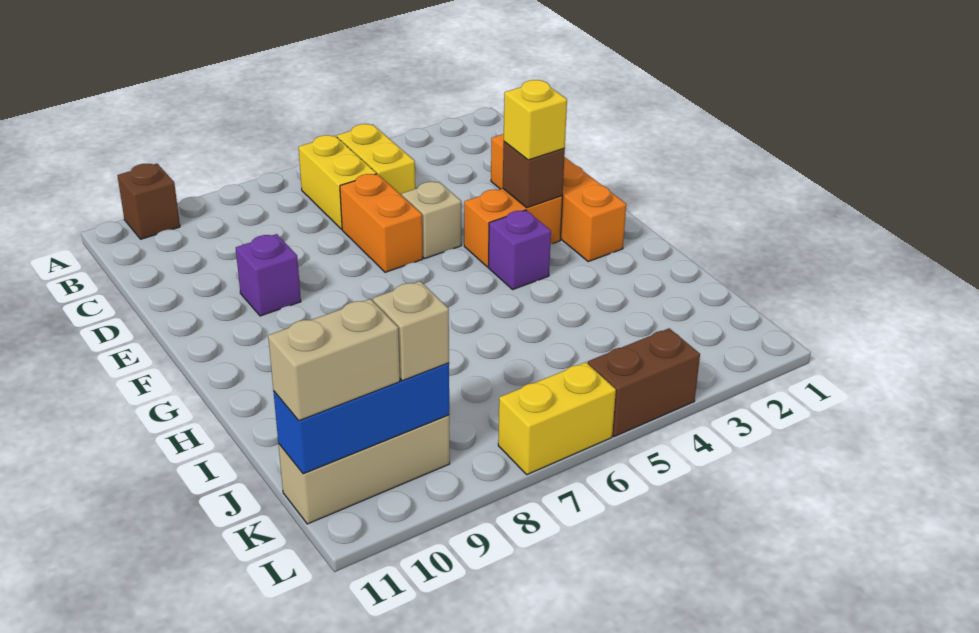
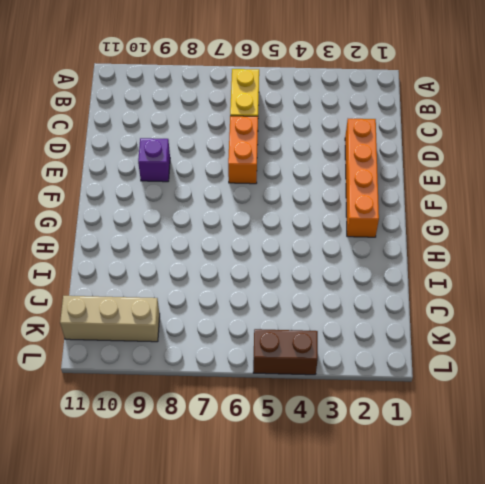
none -> brown brick A10 level 1
none -> yellow brick B5:C5 level 1
none -> tan brick E5 level 1

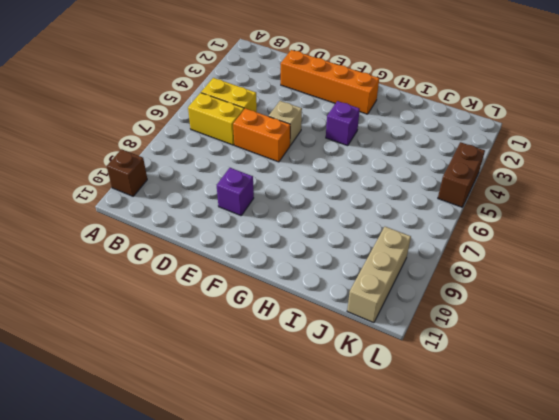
none -> orange brick F3:F4 level 1
none -> yellow brick L6:L7 level 1
none -> brown brick F3 level 2

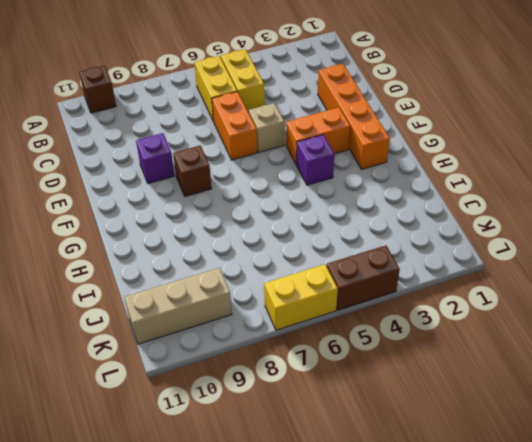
brown brick F8 level 1 -> brown brick F3 level 2
none -> blue brick K9:K11 level 2
none -> yellow brick F3 level 3
none -> tan brick K9 level 3

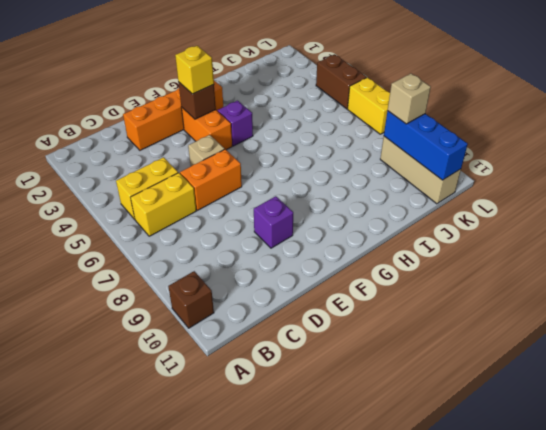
none -> tan brick K10:K11 level 3

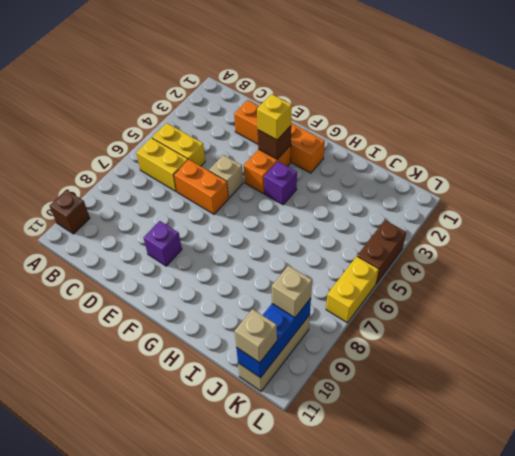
tan brick K11 level 3 -> tan brick K10:K11 level 3

